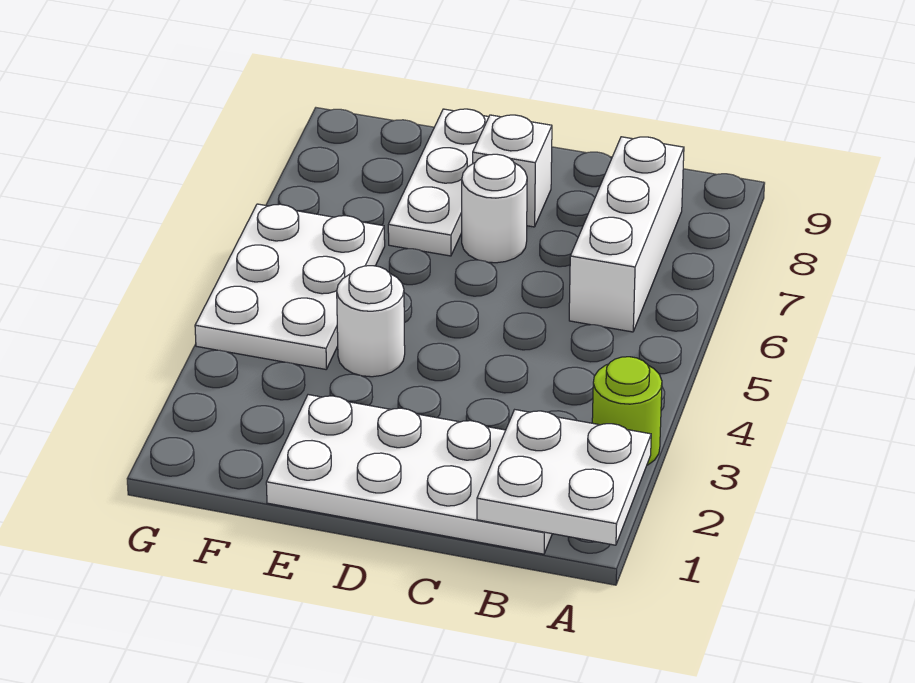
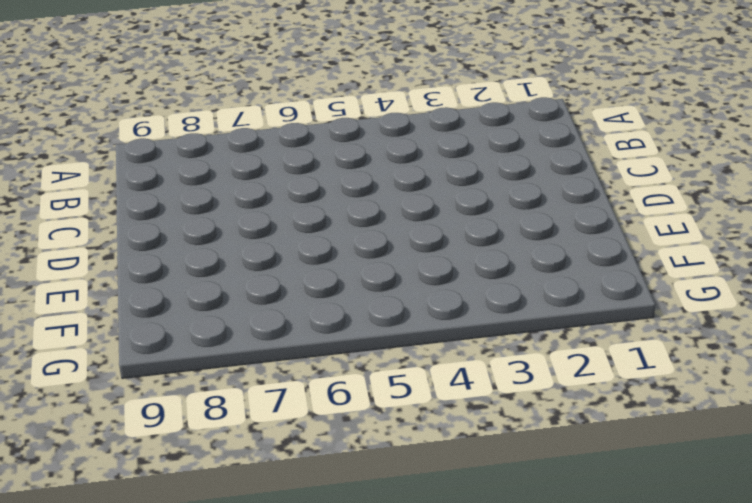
none -> lime round brick A3 level 1
none -> white plate B1:E2 level 1

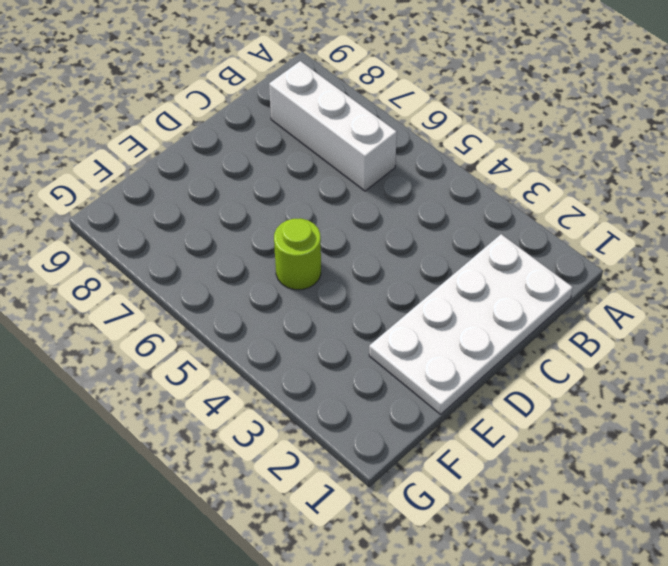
lime round brick E5 level 1 -> lime round brick A3 level 1
none -> white round brick D7 level 1
none -> white brick D8 level 1

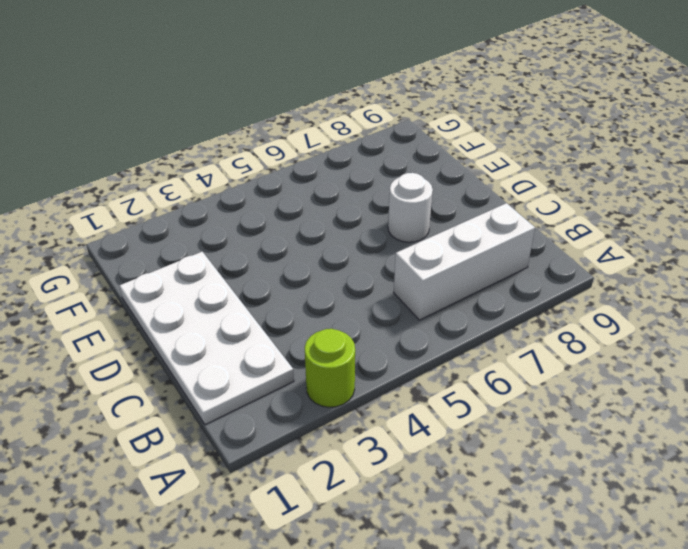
none -> white brick D8 level 1
none -> white round brick E4 level 1

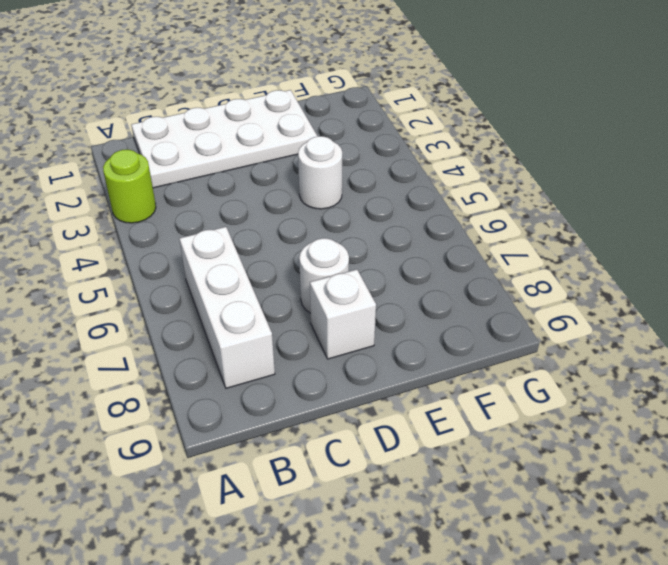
none -> white plate E7:E9 level 1
none -> white plate F4:G6 level 1

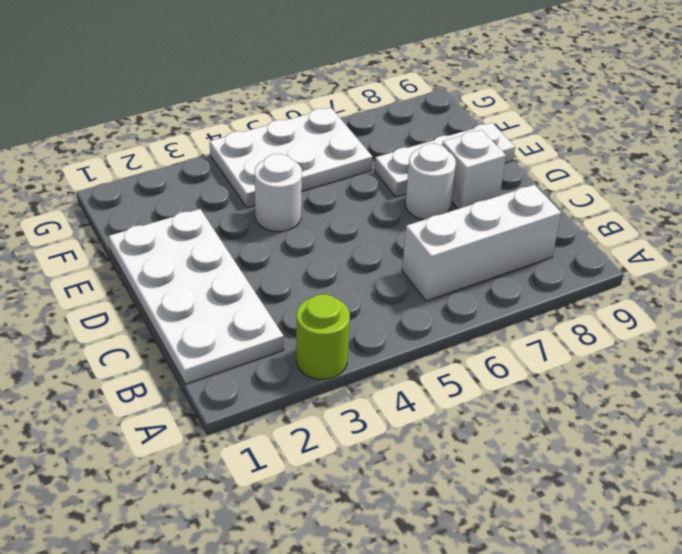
none -> white plate A1:B2 level 2

